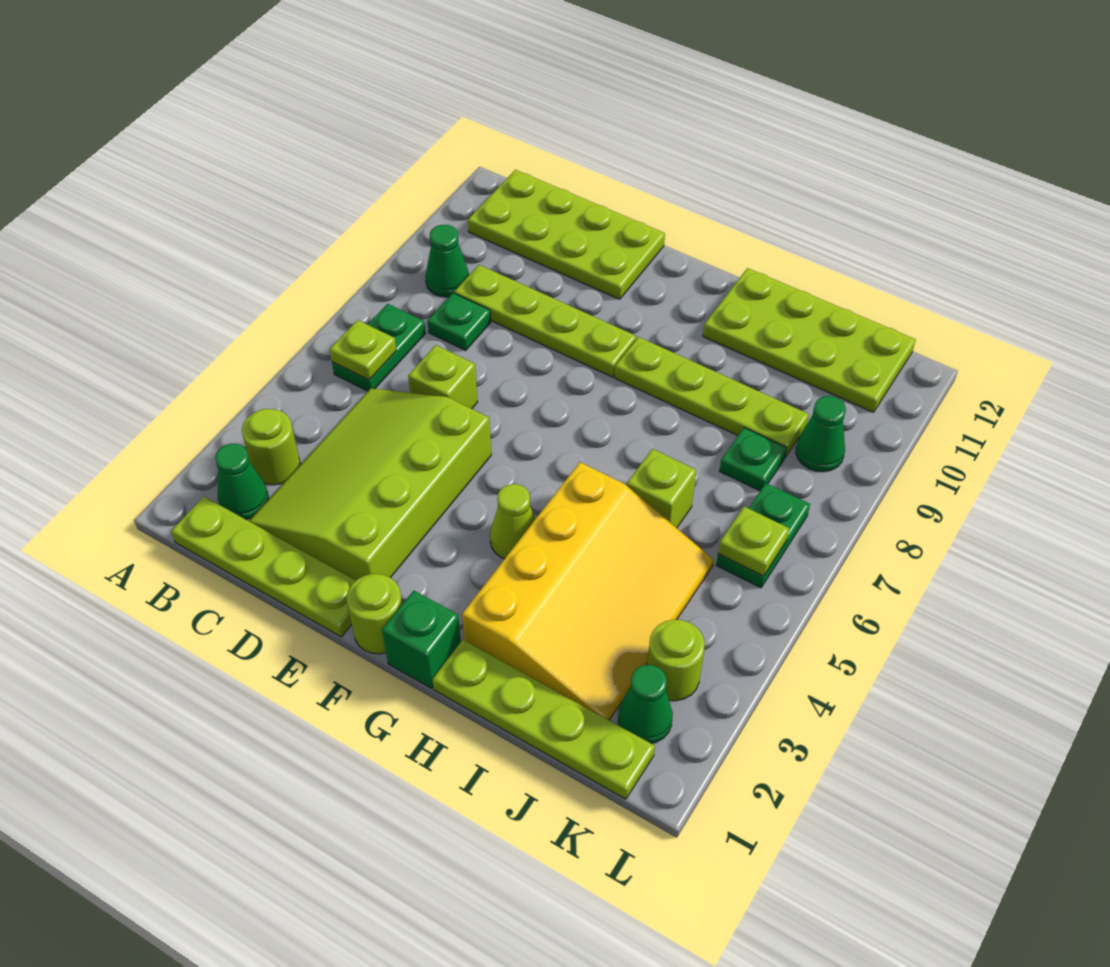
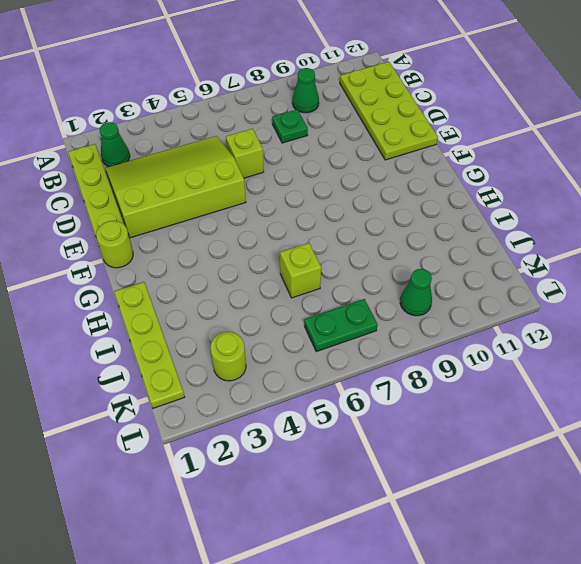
none -> lime round brick B3 level 1
none -> green plate B6:B7 level 1
none -> lime plate C9:F9 level 1

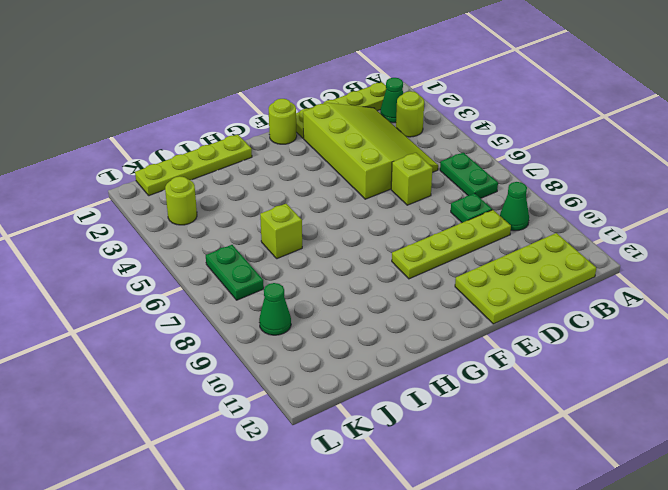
none -> green brick G1 level 1
none -> lime cone G4 level 1
none -> lime plate G9:J9 level 1

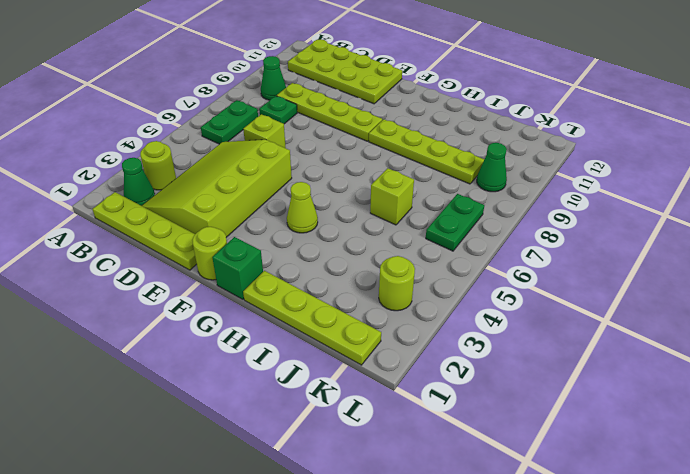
none -> yellow slope H2:J5 level 1 top H
none -> lime plate H11:K12 level 1
none -> green plate J8 level 1

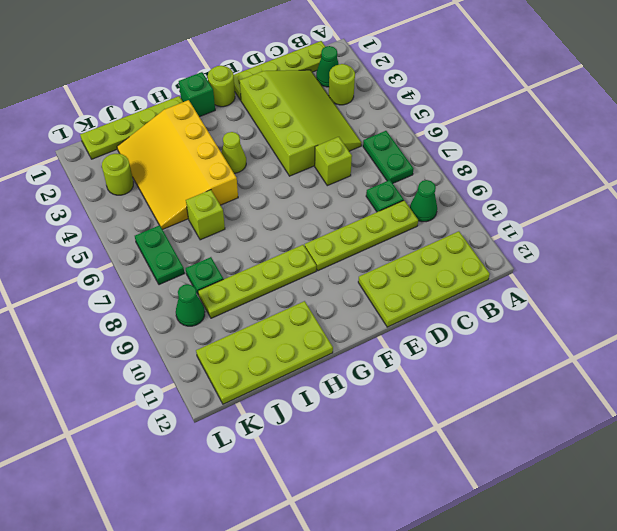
none -> green cone K2 level 1
none -> lime plate B6 level 2
none -> lime plate K6 level 2

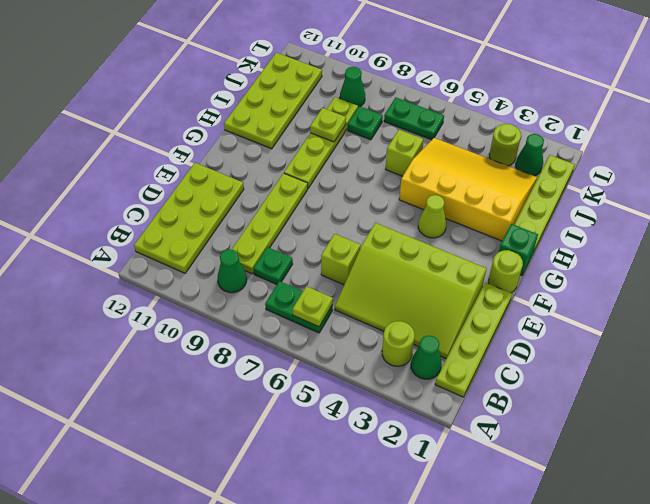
lime plate I9 level 2 -> lime plate K6 level 2

